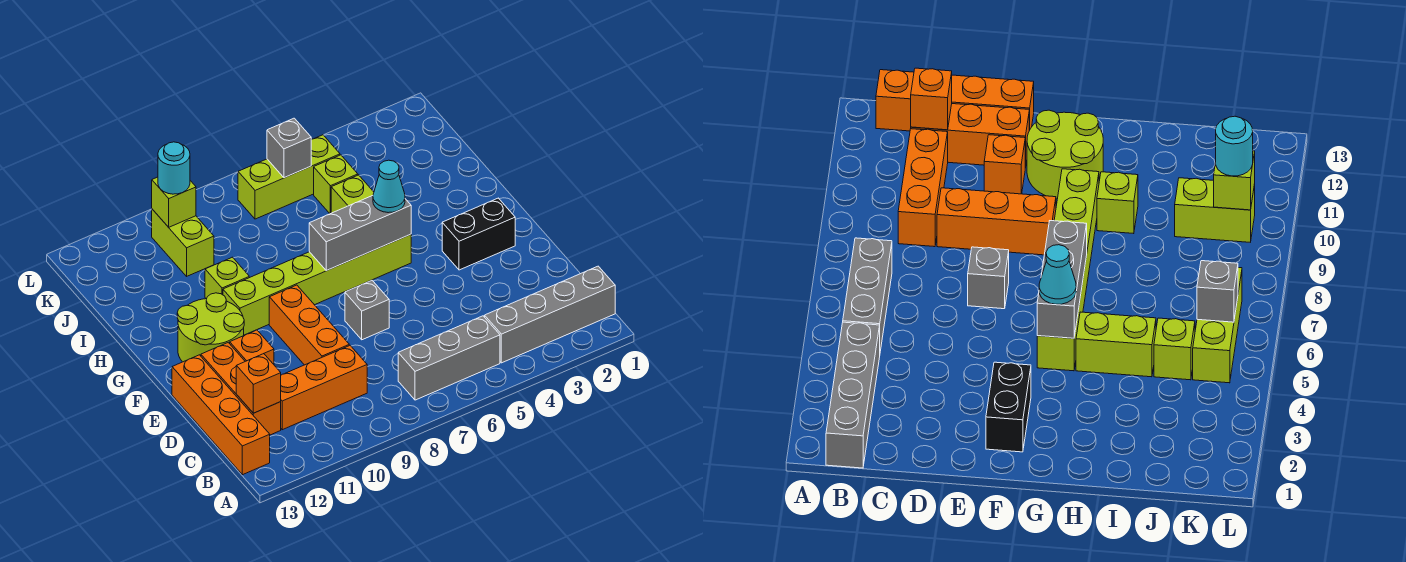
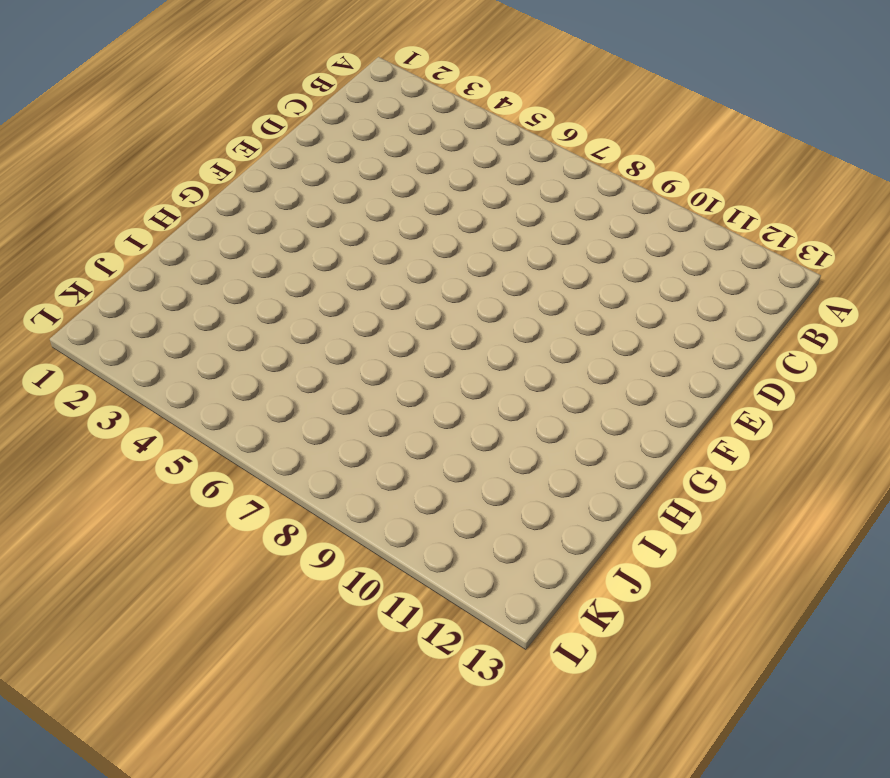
none -> grey brick B1:B4 level 1
none -> grey brick B5:B7 level 1
none -> orange brick B13:E13 level 1

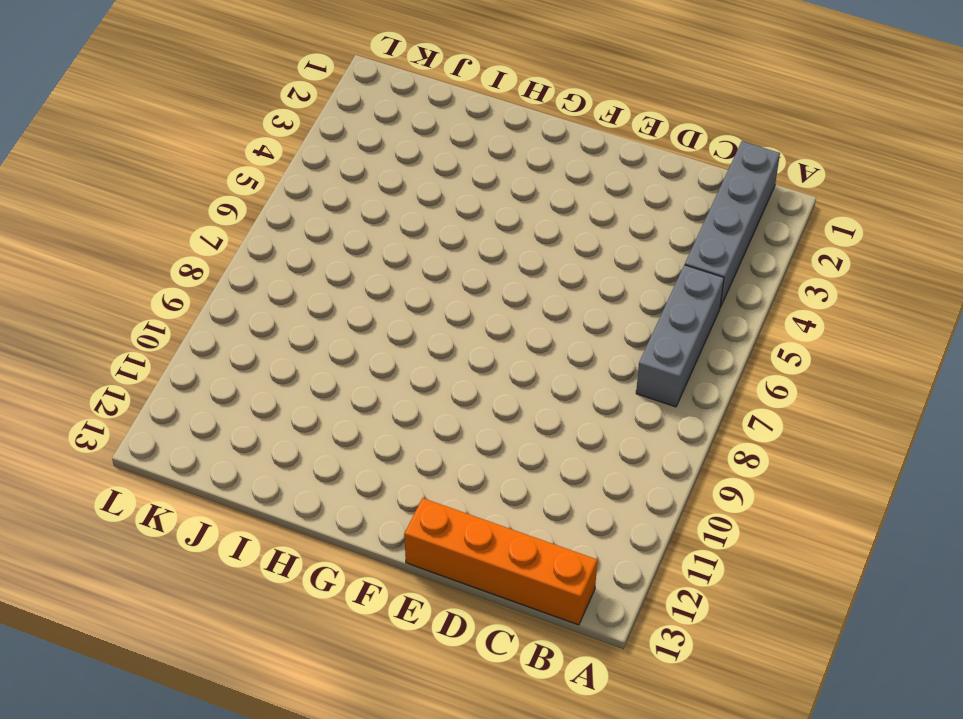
none -> orange brick C9:C11 level 1
none -> orange brick C12:E12 level 1
none -> orange brick D9:F9 level 1

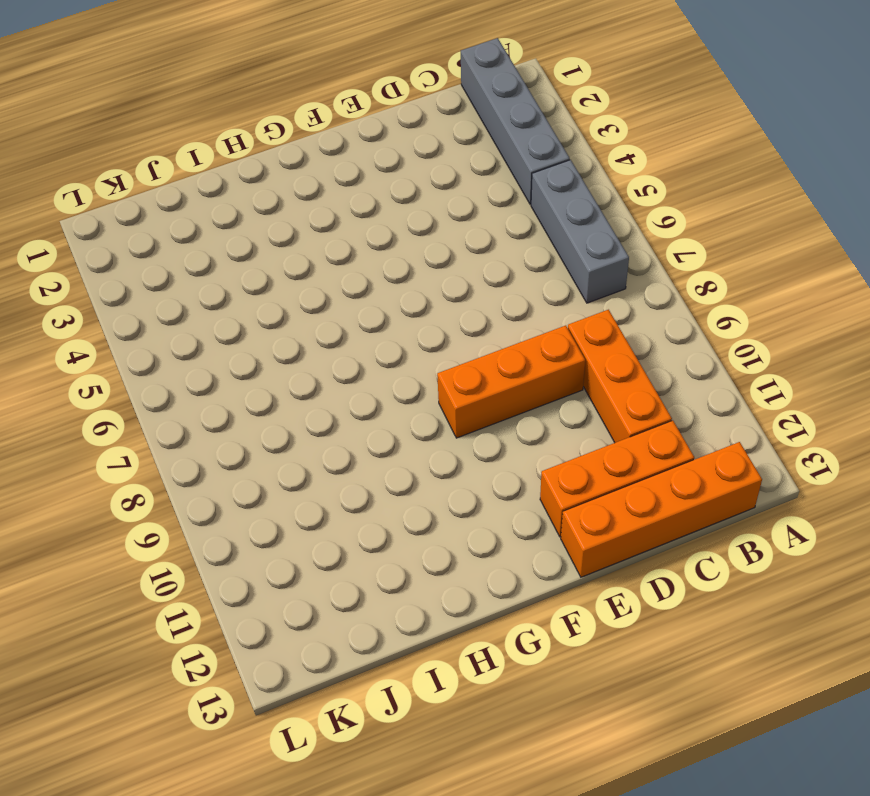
none -> grey brick E7 level 1
none -> orange brick E11 level 1
none -> black brick F2:F3 level 1

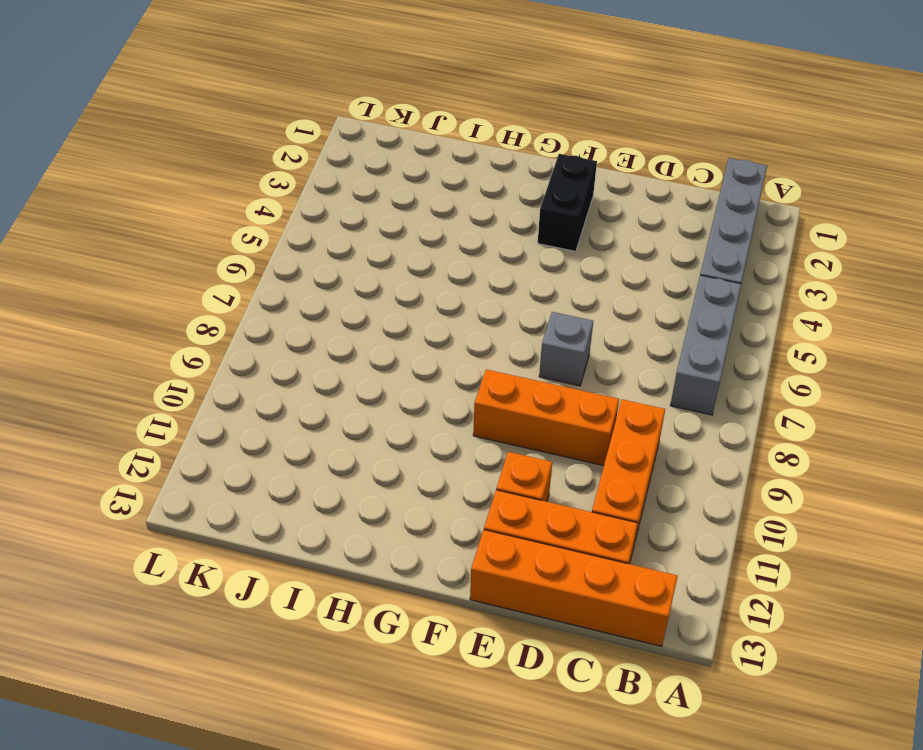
none -> lime round brick F11:G12 level 1
none -> lime brick G5:G10 level 1
none -> lime brick H5:I5 level 1

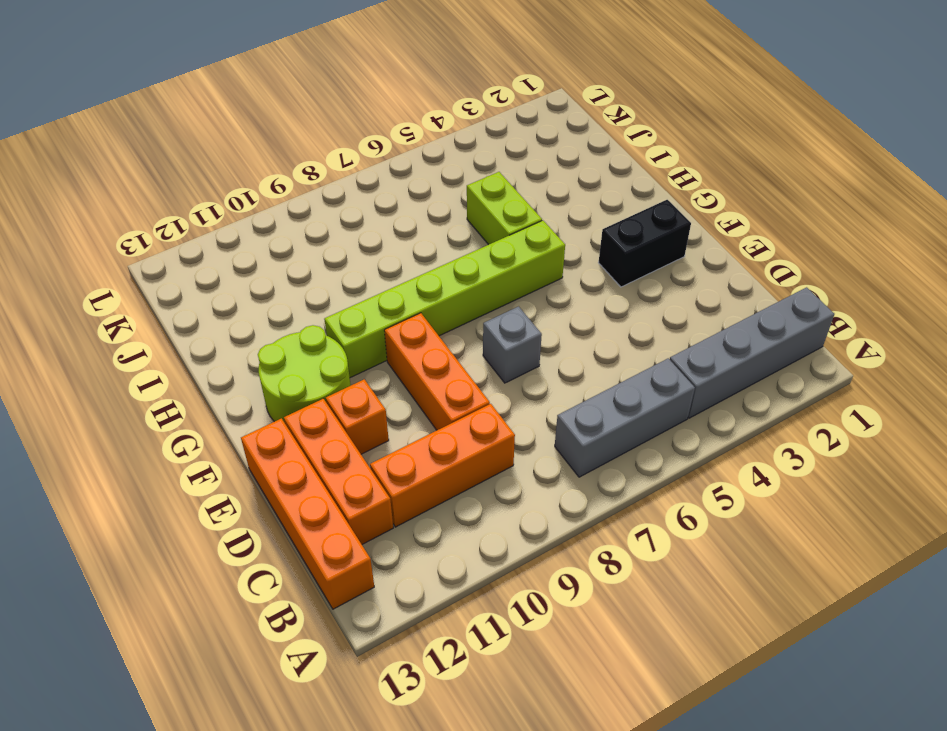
none -> lime brick H10 level 1
none -> lime brick J5 level 1
none -> lime brick J10:K10 level 1

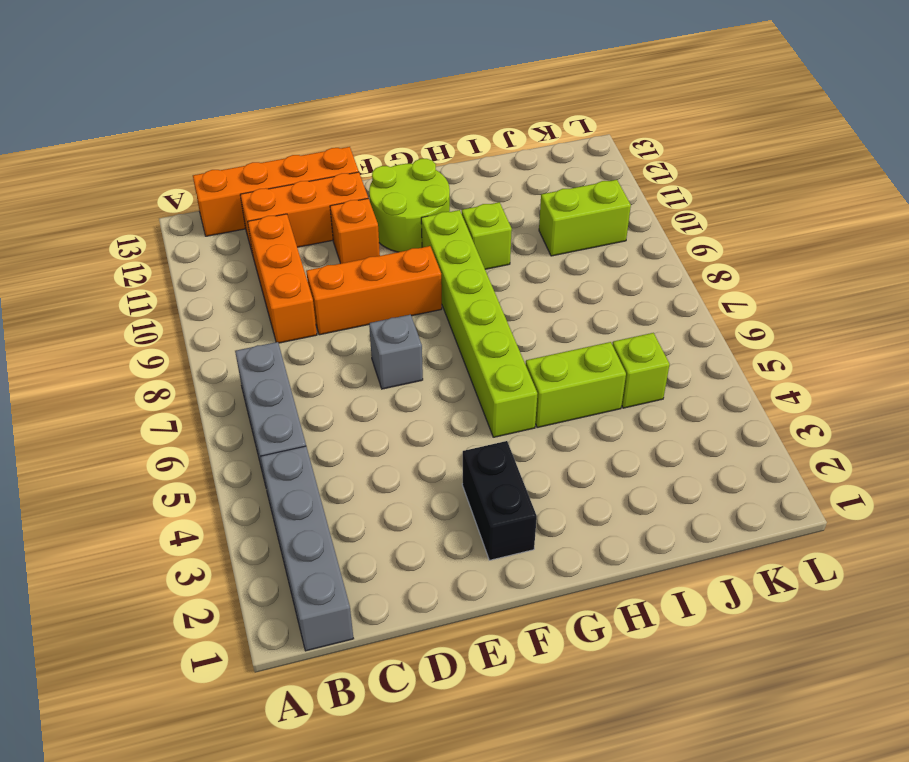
none -> lime brick K5:K7 level 1
none -> orange brick C12 level 2
none -> grey brick G5:G7 level 2

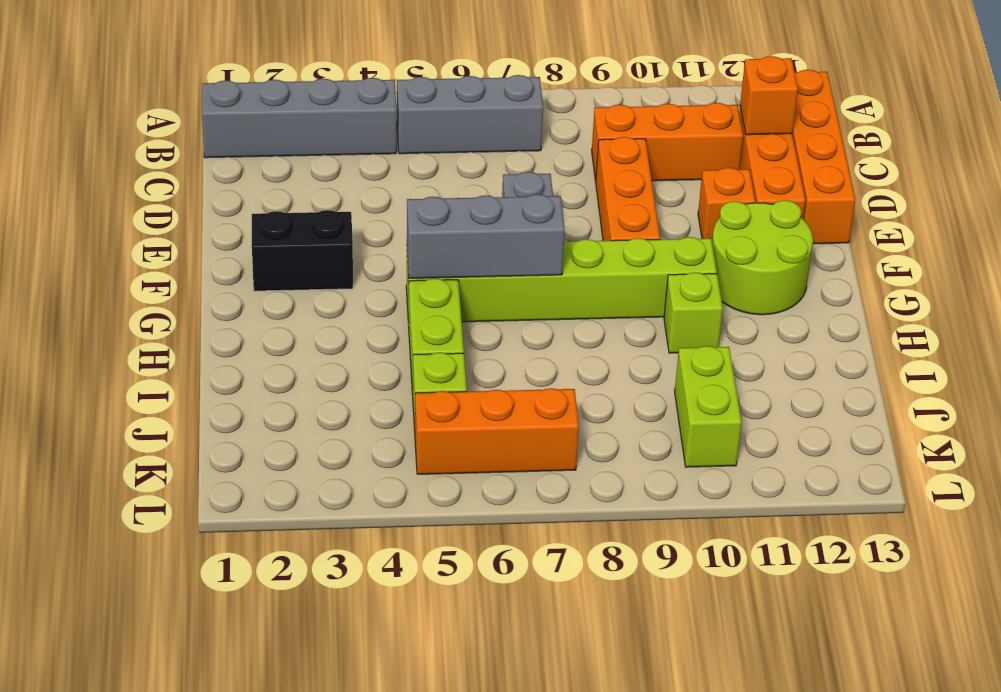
orange brick K5:K7 level 1 -> lime brick K5:K7 level 1
none -> grey brick K6 level 2
none -> lime brick K10 level 2
none -> cyan cone G5 level 3

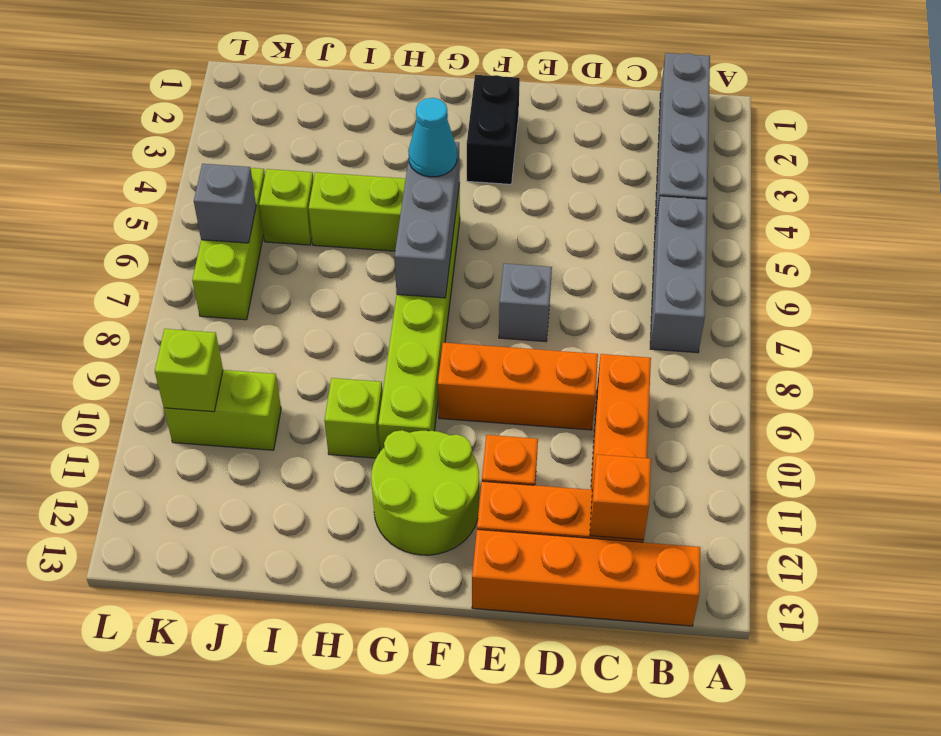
none -> cyan round brick K10 level 3

